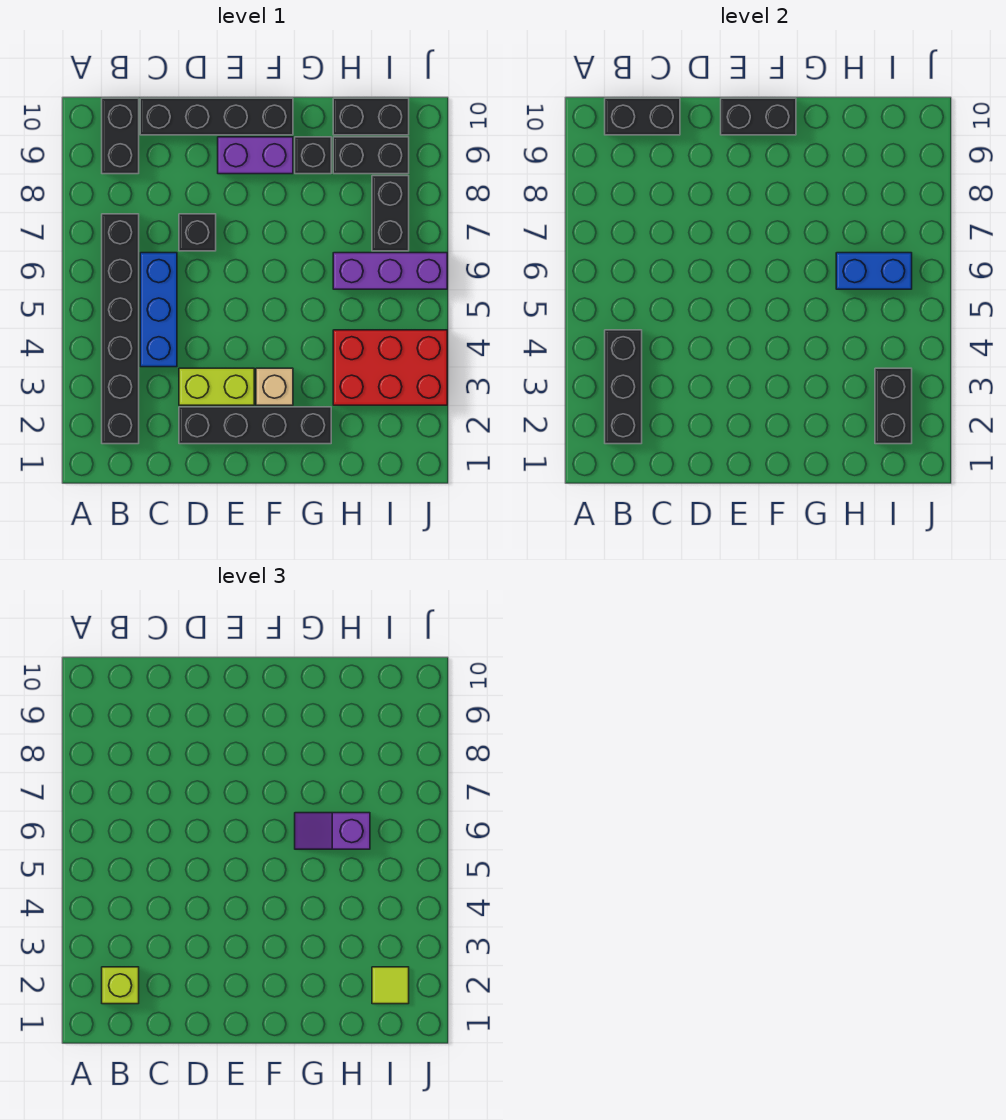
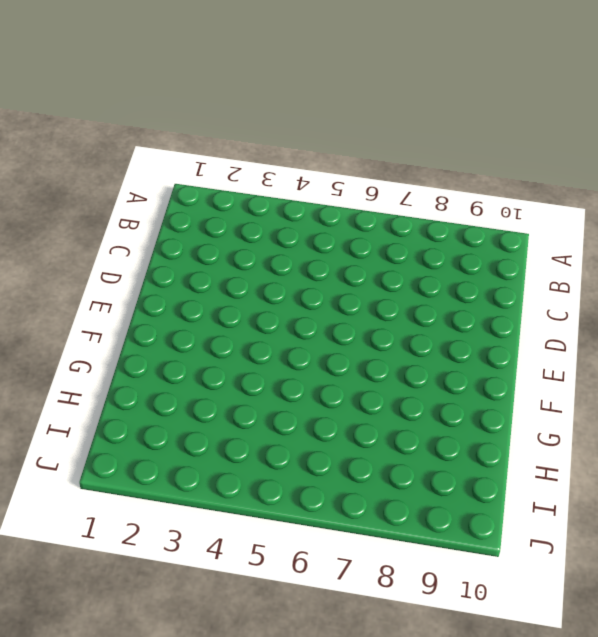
none -> black brick B2:B7 level 1
none -> black brick B9:B10 level 1
none -> blue brick C4:C6 level 1

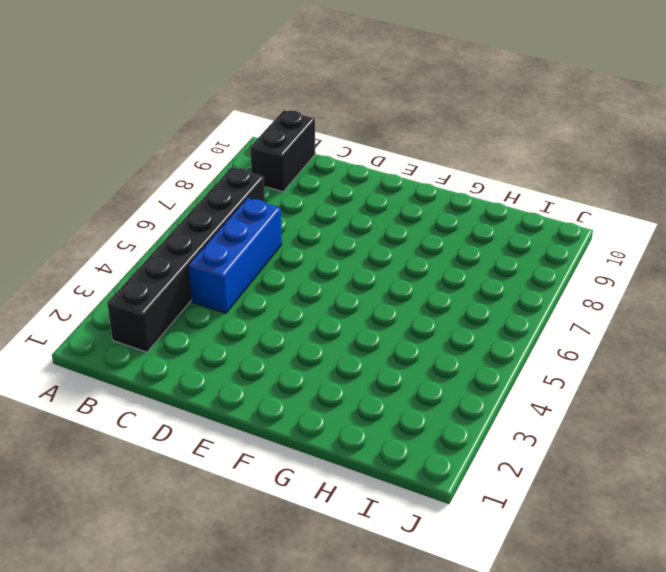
none -> black brick C10:F10 level 1
none -> black brick D2:G2 level 1
none -> lime brick D3:E3 level 1

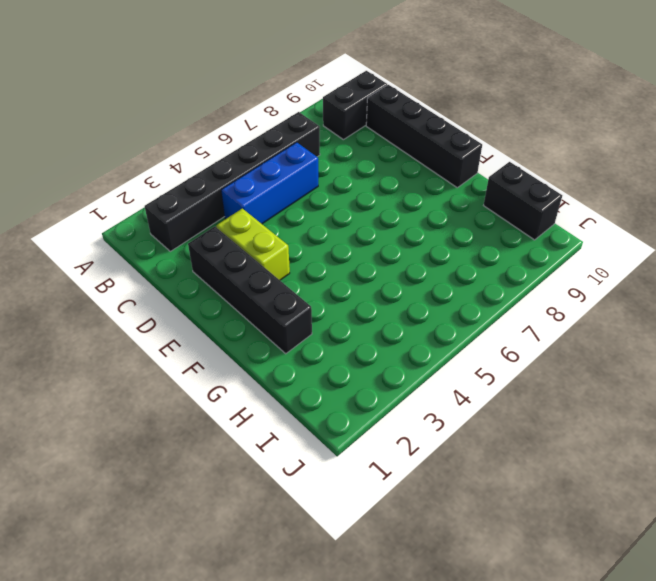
none -> black brick D7 level 1
none -> purple brick E9:F9 level 1
none -> tan brick F3 level 1

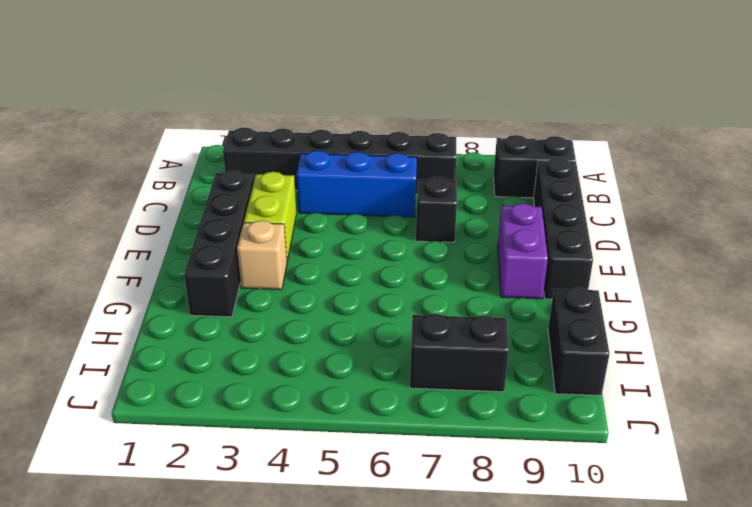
none -> black brick G9 level 1
none -> red brick H3:J4 level 1
none -> purple brick H6:J6 level 1

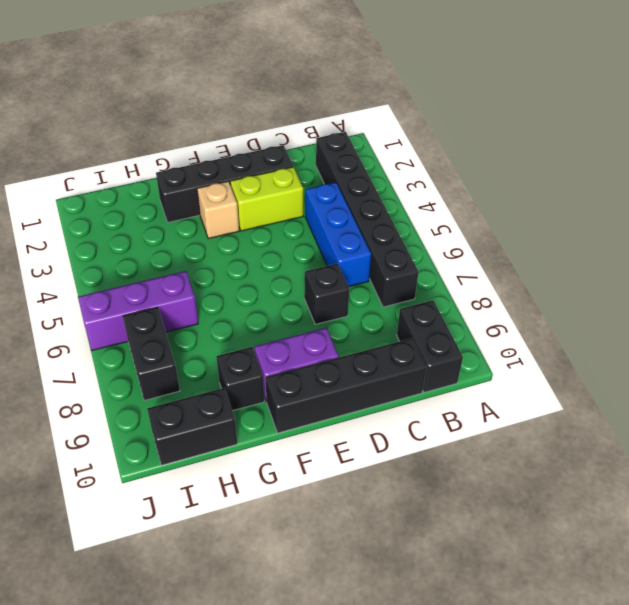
none -> red brick H3:J4 level 1
none -> black brick H9:I9 level 1
none -> black brick B2:B4 level 2

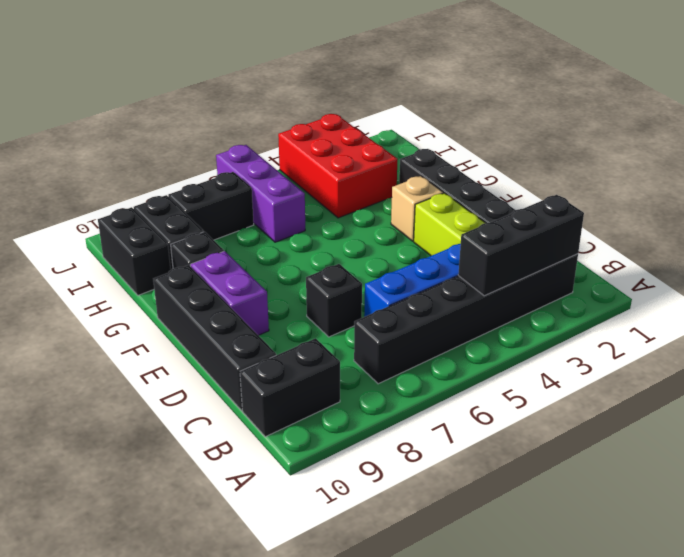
none -> black brick B10:C10 level 2
none -> black brick E10:F10 level 2
none -> blue brick H6:I6 level 2

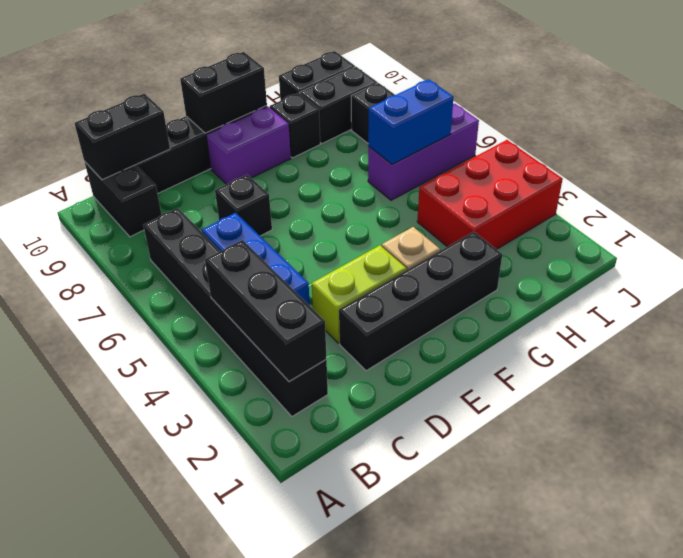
none -> black brick I2:I3 level 2
none -> lime brick B2 level 3
none -> purple slope G6:H6 level 3 top H

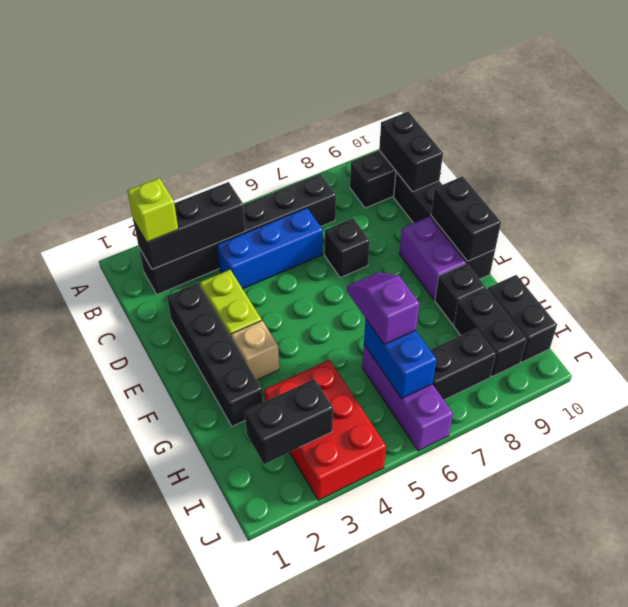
none -> lime tile I2 level 3

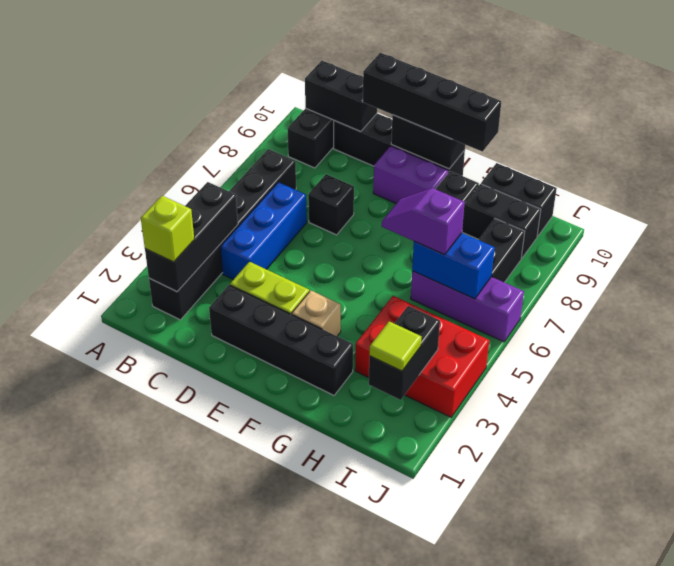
black brick D10:G10 level 3 -> none

